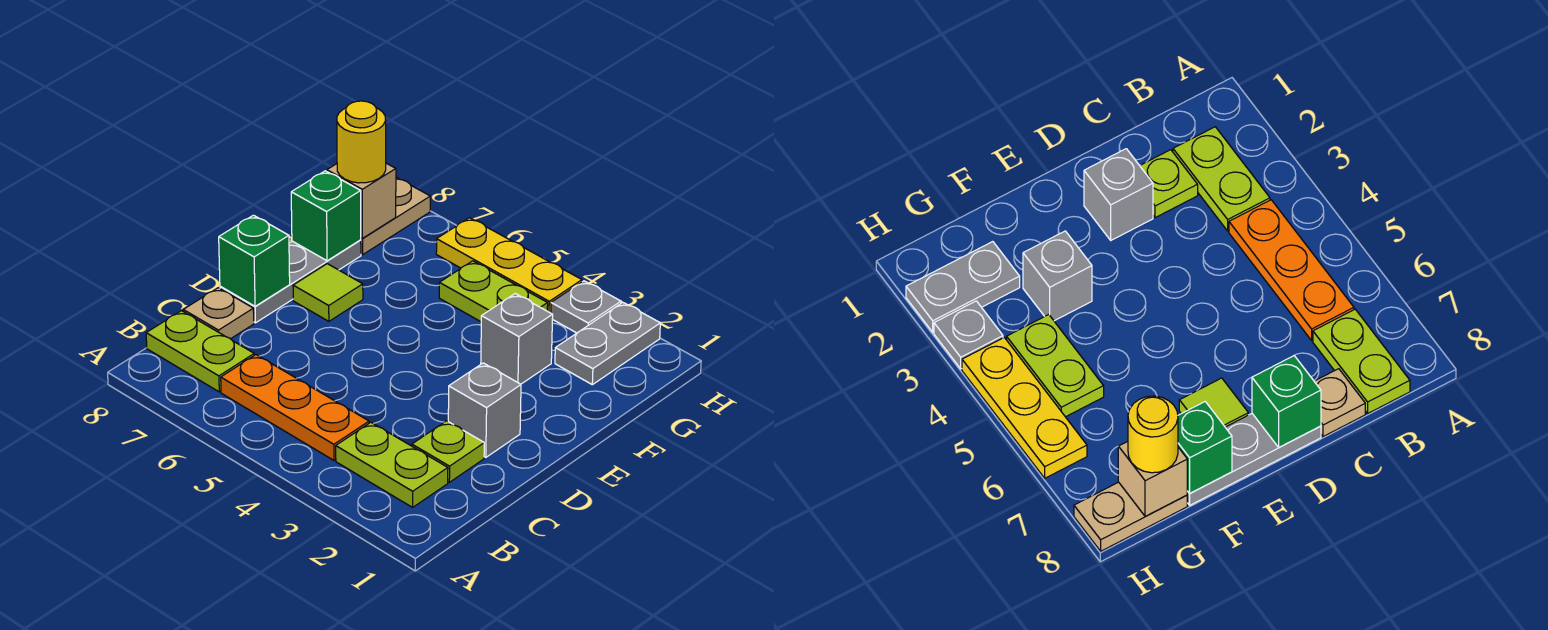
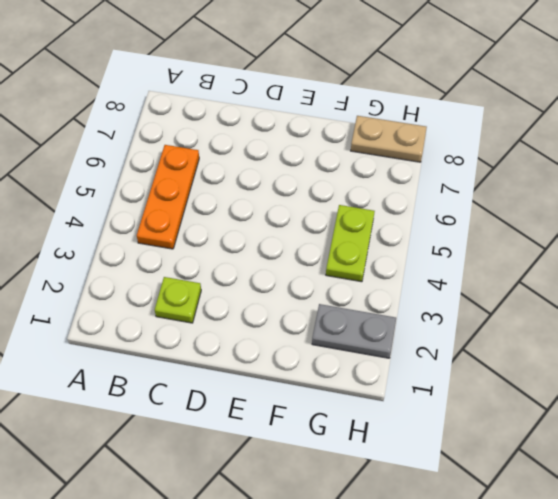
none -> lime plate B2:B3 level 1
none -> lime plate B7:B8 level 1
none -> tan plate C8 level 1

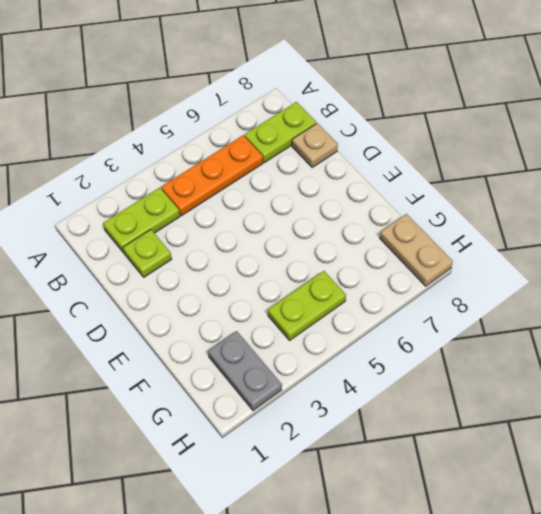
none -> grey brick D2 level 1
none -> grey plate D8:F8 level 1
none -> lime tile E7 level 1

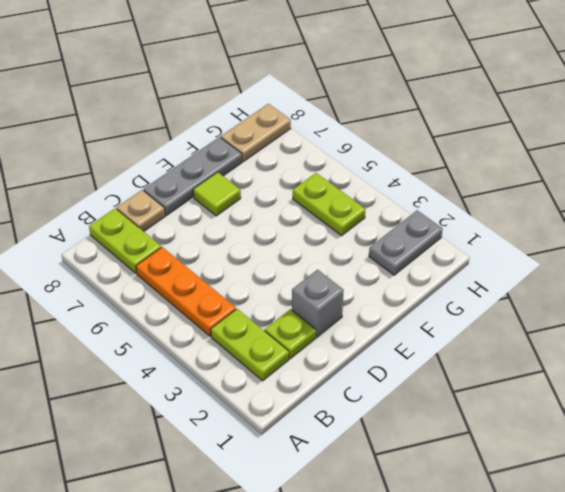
none -> grey brick F3 level 1
none -> grey plate H3 level 1
none -> yellow plate H4:H6 level 1

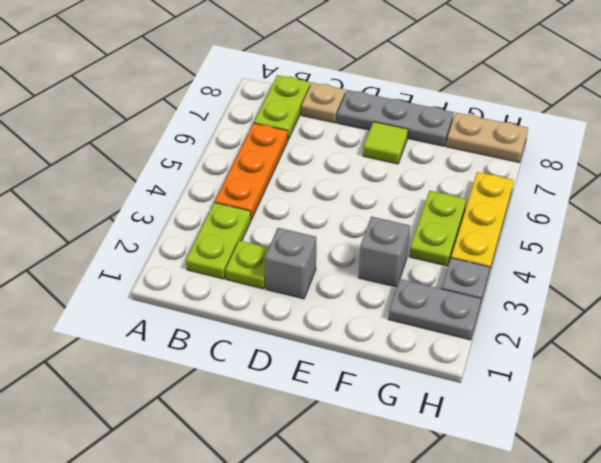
none -> green brick D8 level 2
none -> green brick F8 level 2
none -> tan brick G8 level 2

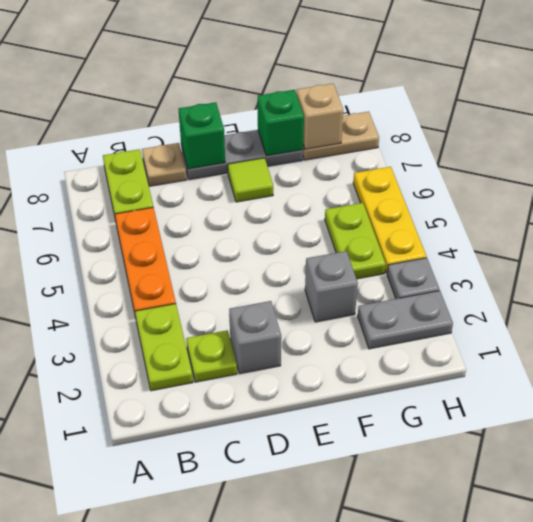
none -> yellow round brick G8 level 3

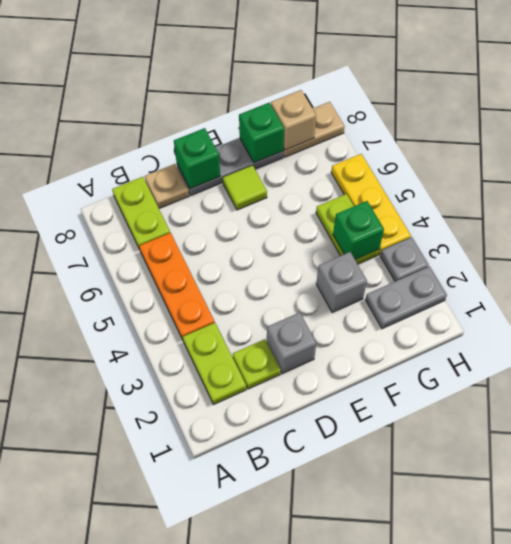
green brick G4 level 2 -> none
none -> yellow round brick G8 level 3

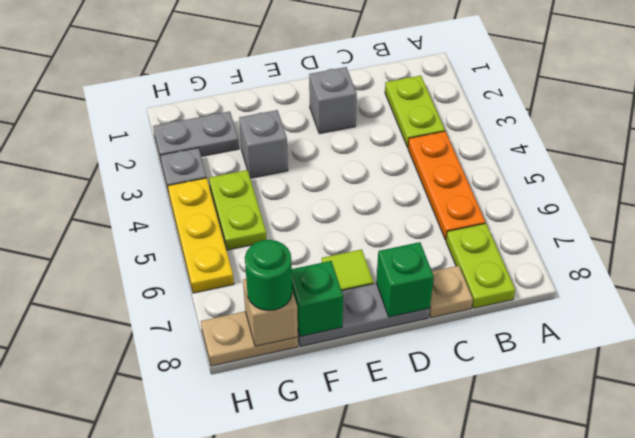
green round brick G8 level 3 -> yellow round brick G8 level 3
none -> lime plate C2 level 1

